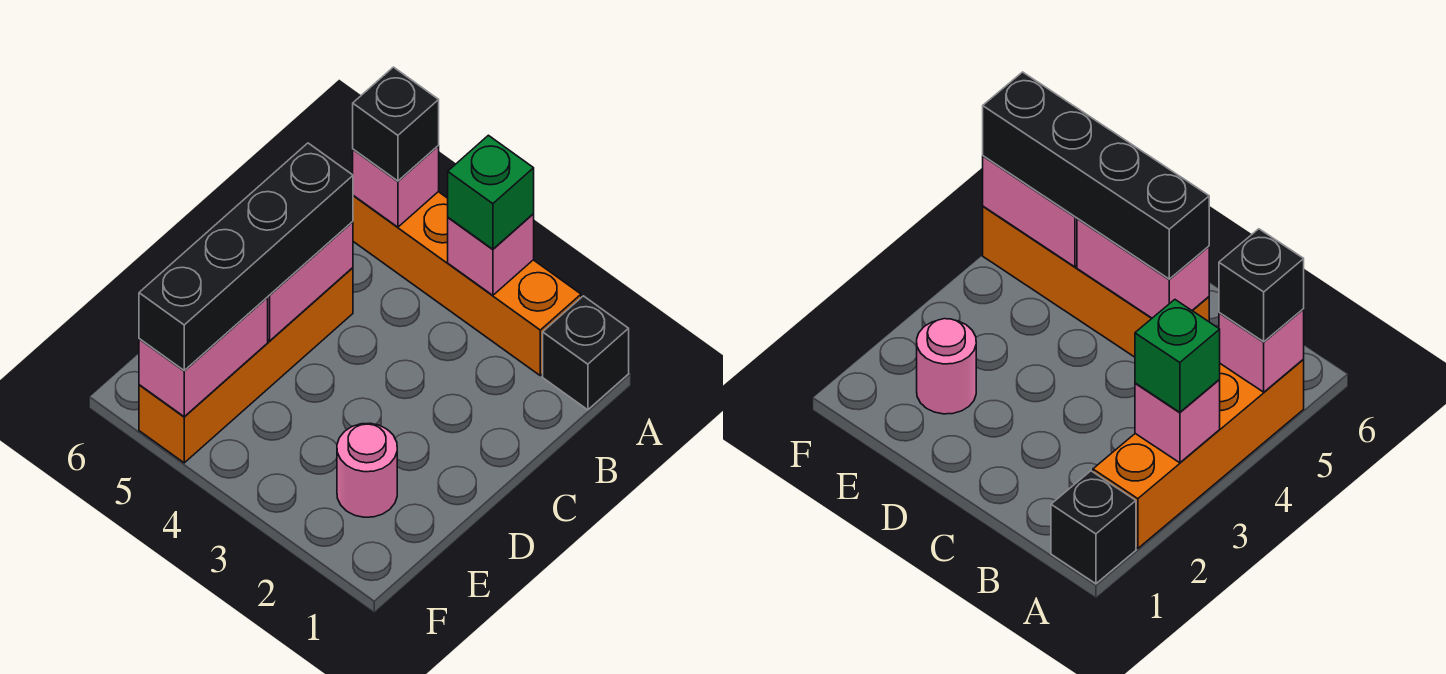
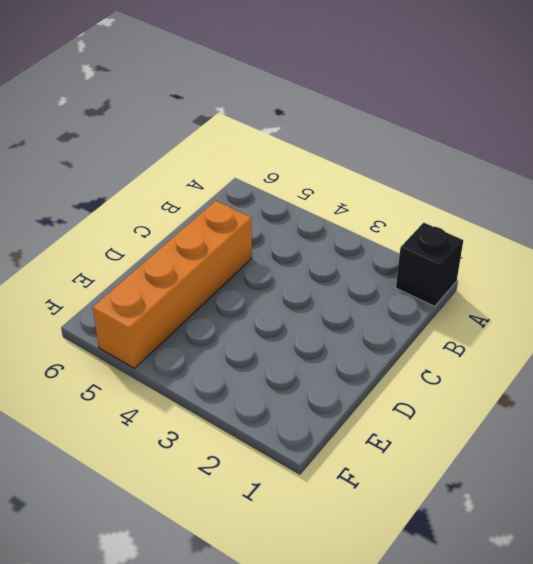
none -> orange brick A2:A5 level 1
none -> pink round brick E2 level 1

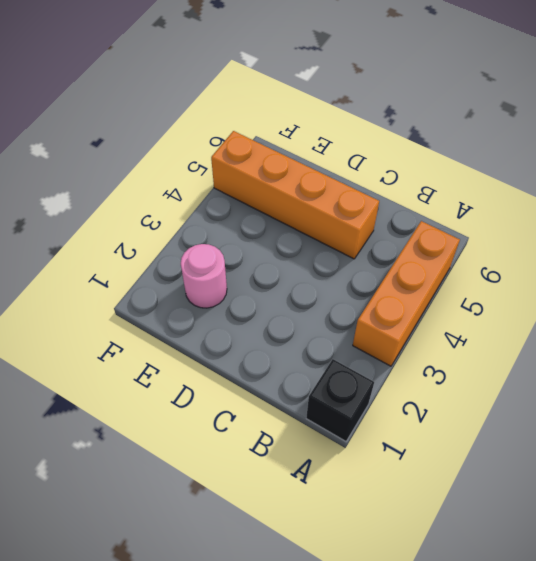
orange brick A3:A5 level 1 -> orange brick A2:A5 level 1
none -> pink brick A3 level 2
none -> pink brick A5 level 2

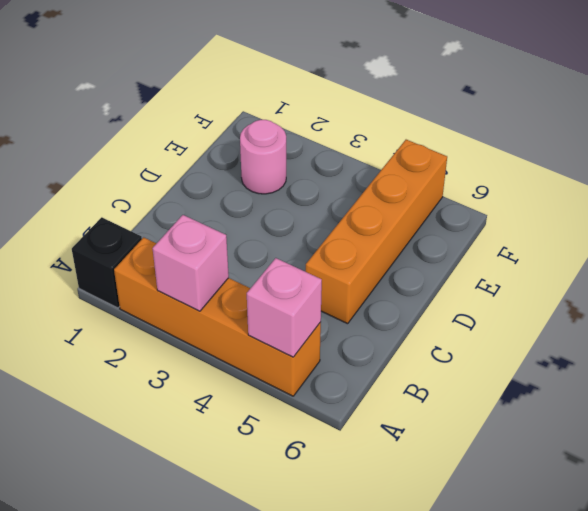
none -> pink brick C5:D5 level 2
none -> pink brick E5:F5 level 2

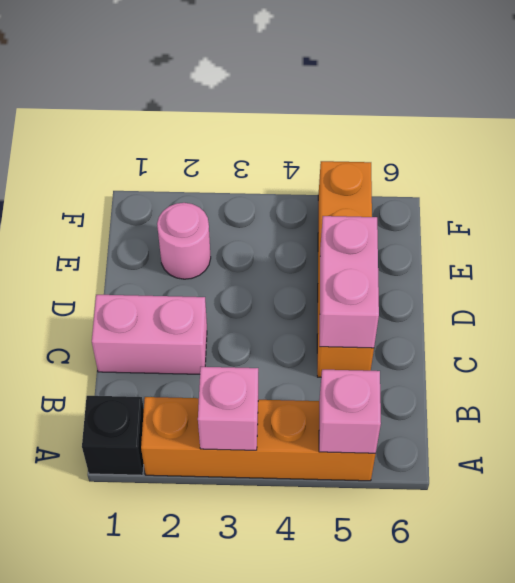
pink brick C1:C2 level 1 -> pink brick E5:F5 level 2
none -> green brick A3 level 3
none -> black brick A5 level 3

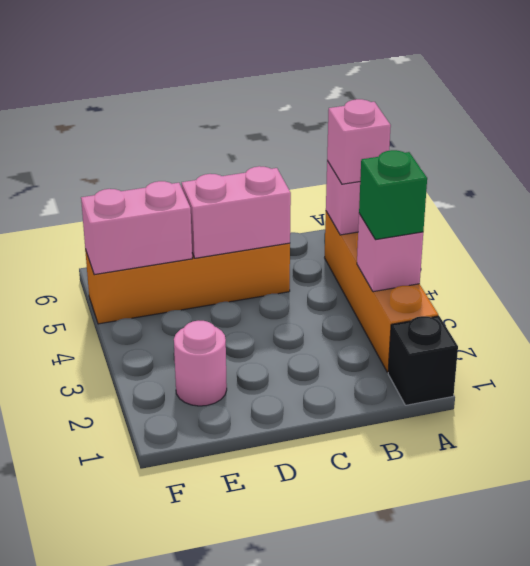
pink brick A5 level 3 -> black brick A5 level 3
none -> black brick C5:F5 level 3

